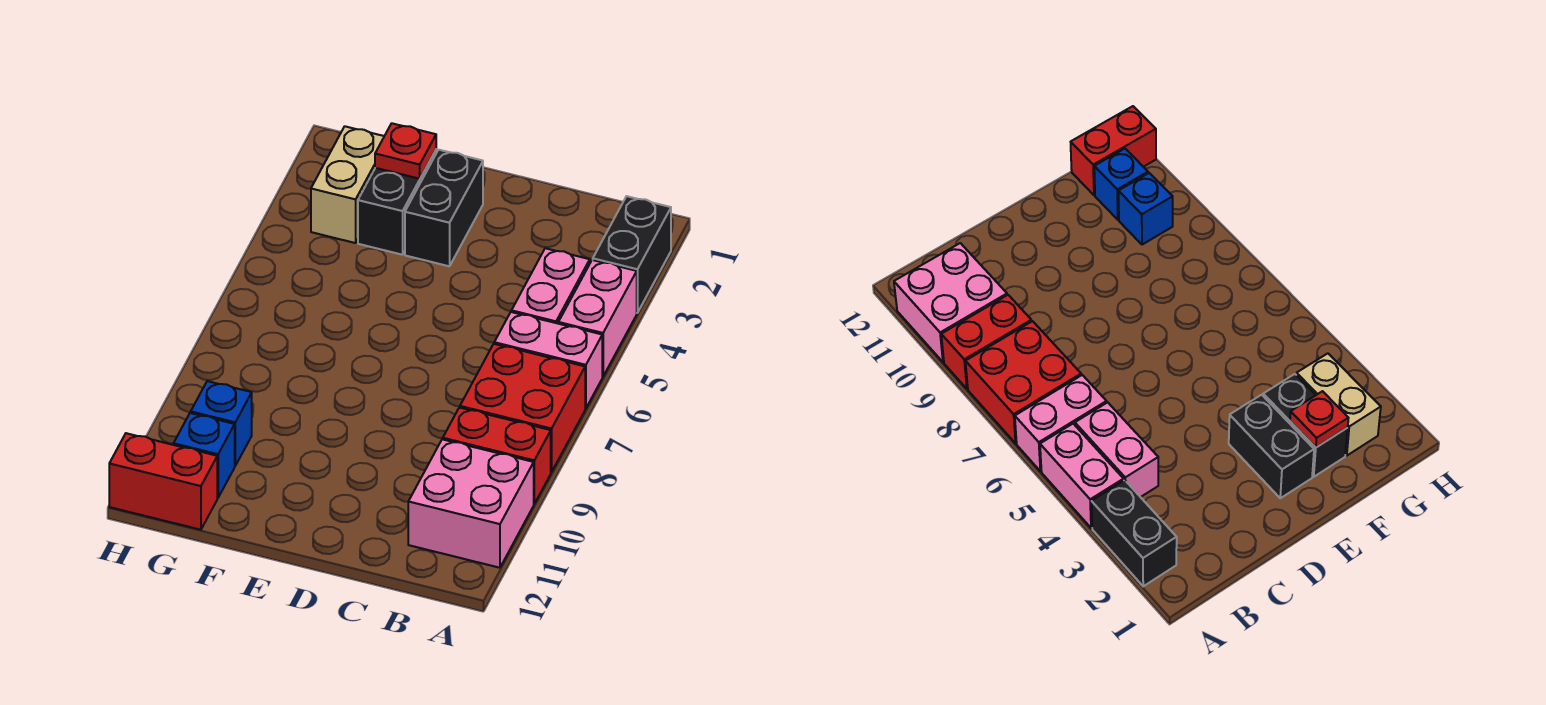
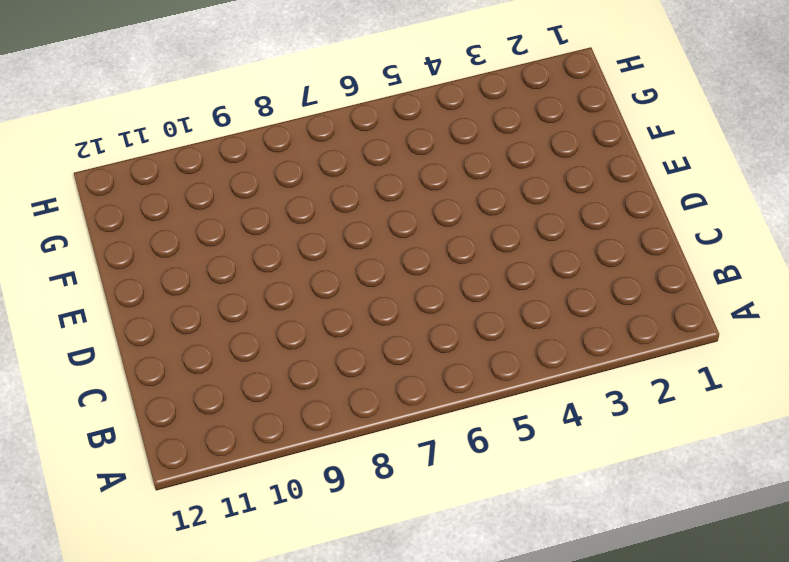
none -> black brick A2:A3 level 1
none -> pink brick A4:A5 level 1
none -> pink brick A6:B6 level 1

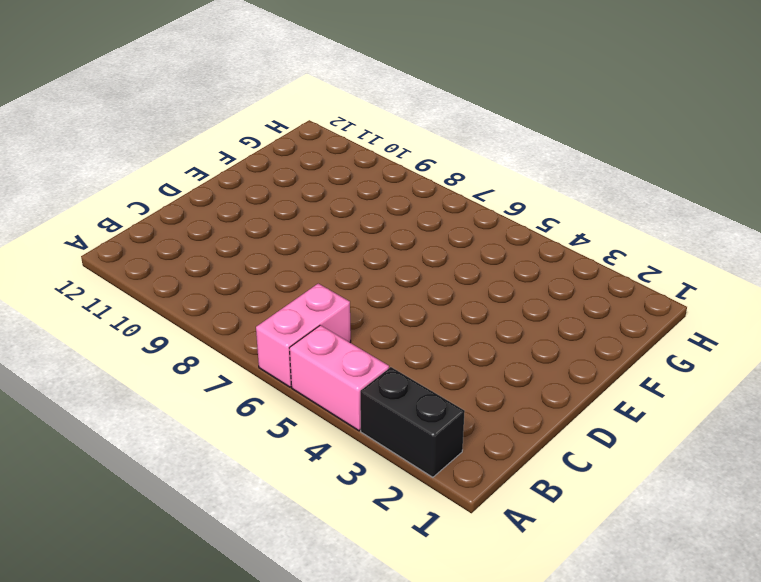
none -> red brick A7:B8 level 1
none -> red brick A9:B9 level 1
none -> pink brick A10:B11 level 1

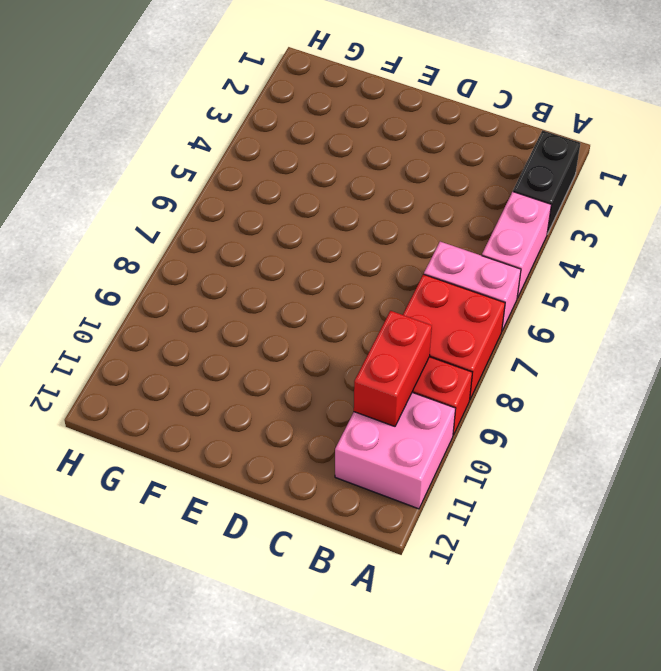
red brick B9:B10 level 2 -> red brick G12:H12 level 1
none -> pink brick B4:B5 level 1
none -> black brick E2:E3 level 1
none -> black brick F2:F3 level 1

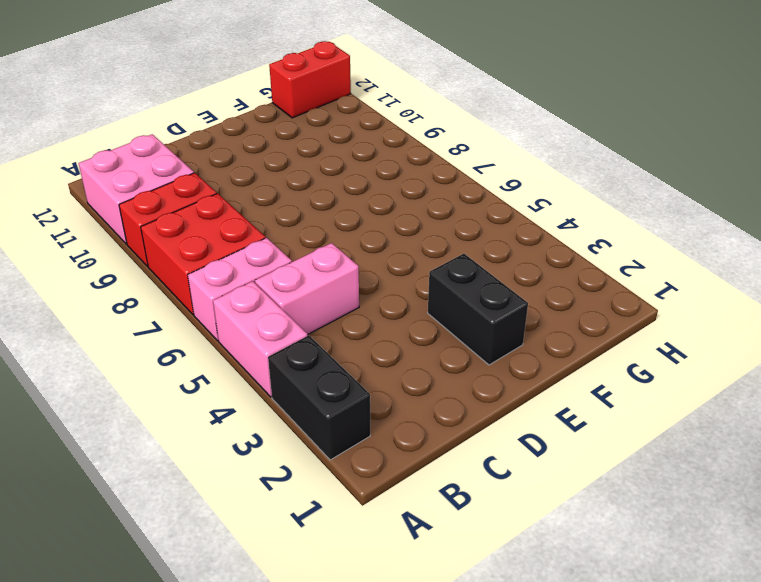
pink brick B5:C5 level 1 -> pink brick B4:B5 level 1
none -> black brick F2:F3 level 1
none -> tan brick G2:G3 level 1
none -> blue brick G10 level 1

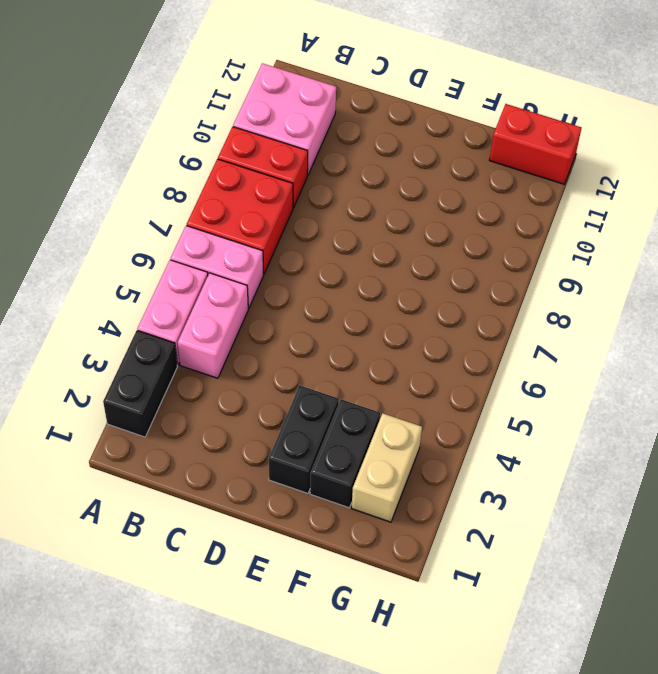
none -> blue brick G10 level 1
none -> blue brick G11 level 1
none -> red plate F2 level 2

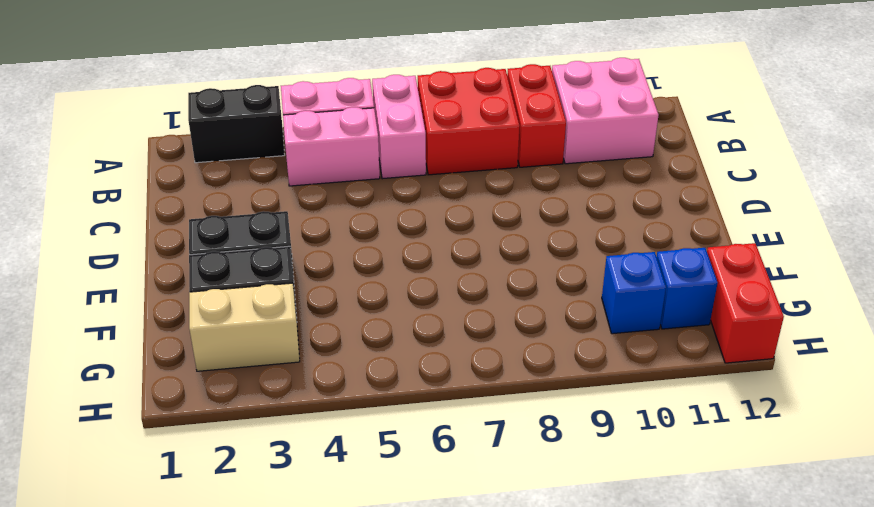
none -> red plate F2 level 2

